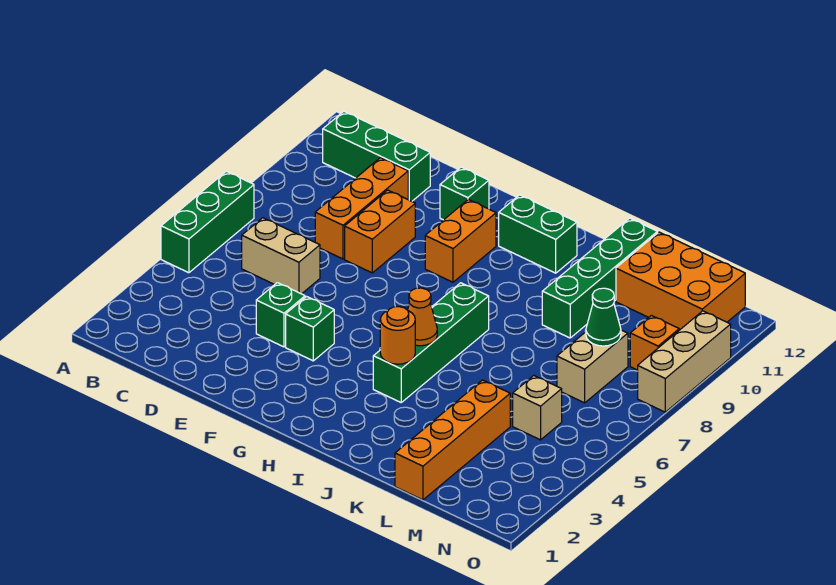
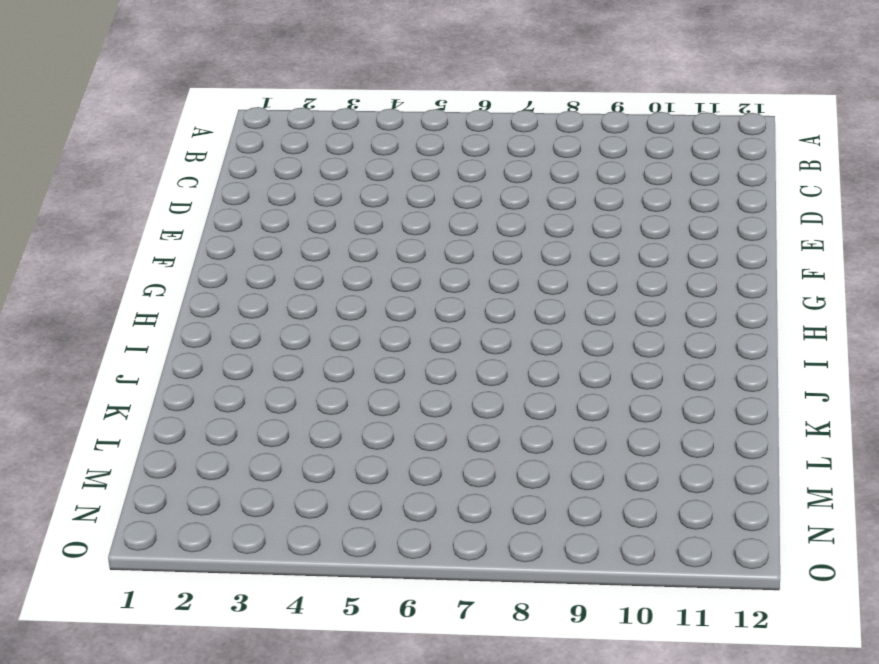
none -> green brick A5:A7 level 1
none -> green brick B11:D11 level 1
none -> tan brick C6:D6 level 1

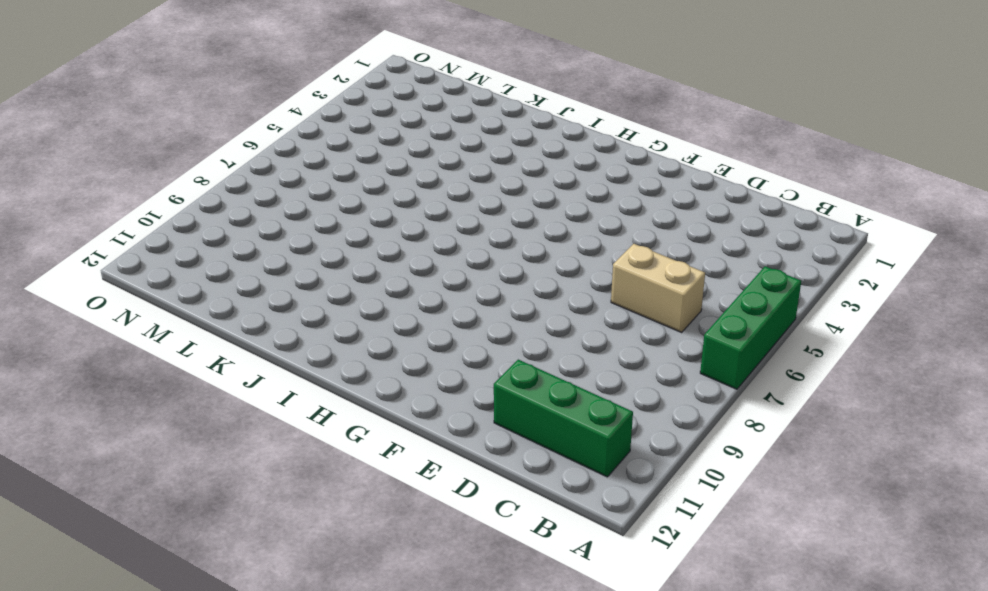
none -> orange brick D8:D10 level 1
none -> green brick E4 level 1
none -> orange brick E8:E9 level 1

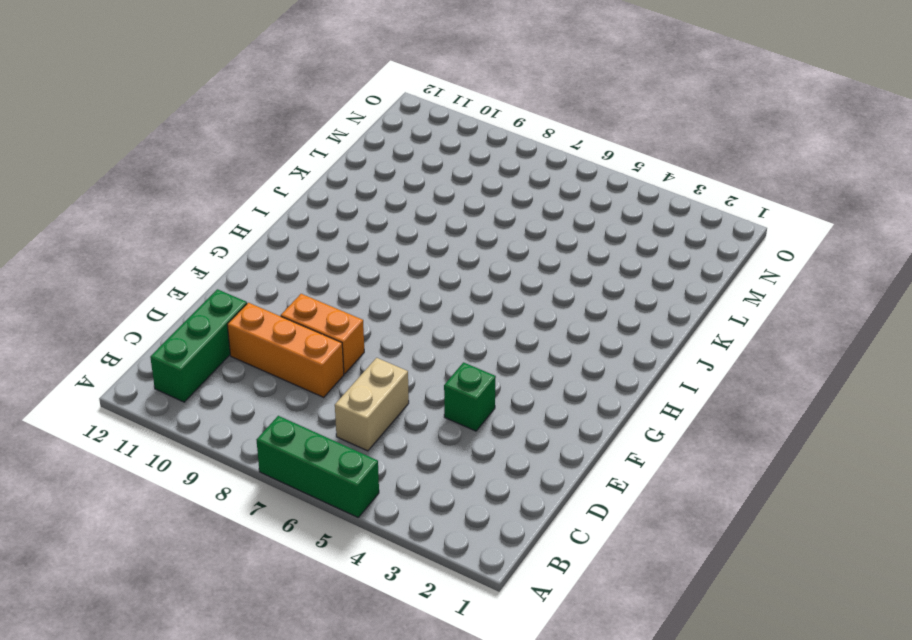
none -> green brick F4 level 1
none -> green brick F11 level 1
none -> orange brick G9:G10 level 1

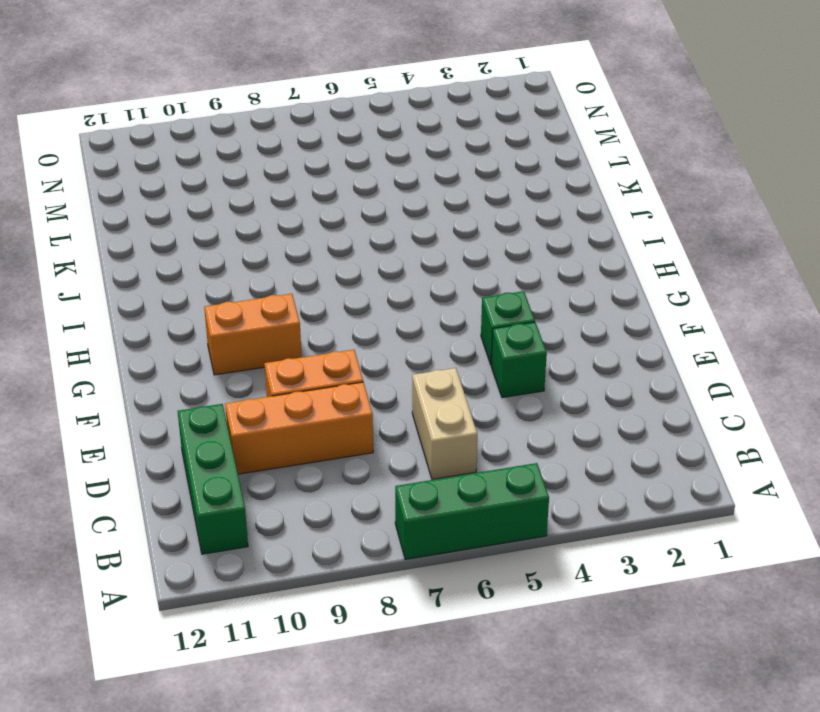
none -> green brick F11 level 1
none -> green brick H11:I11 level 1
none -> green brick I4:I7 level 1

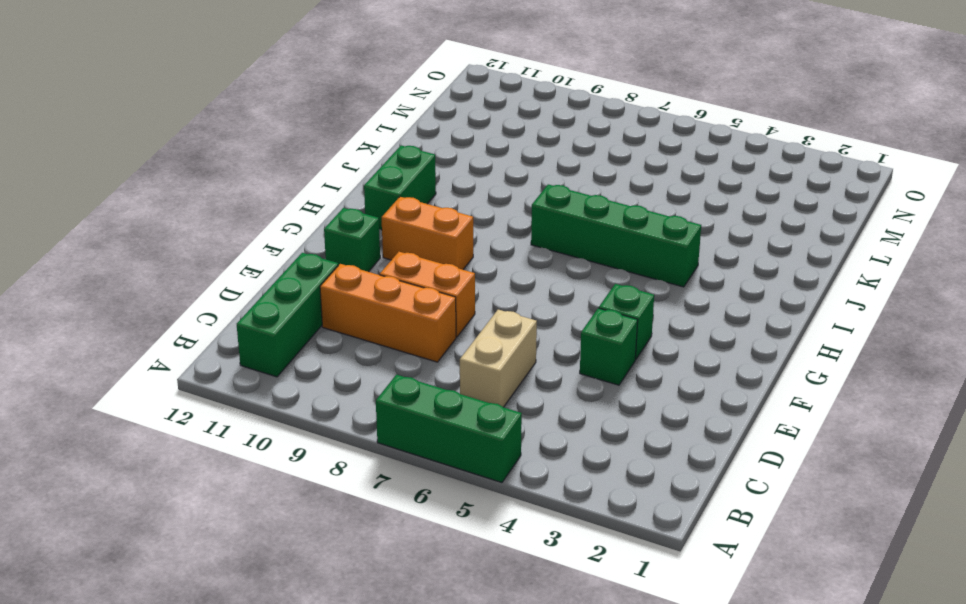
none -> green brick K9:K12 level 1
none -> orange brick L1:L4 level 1
none -> orange brick L11:N12 level 1

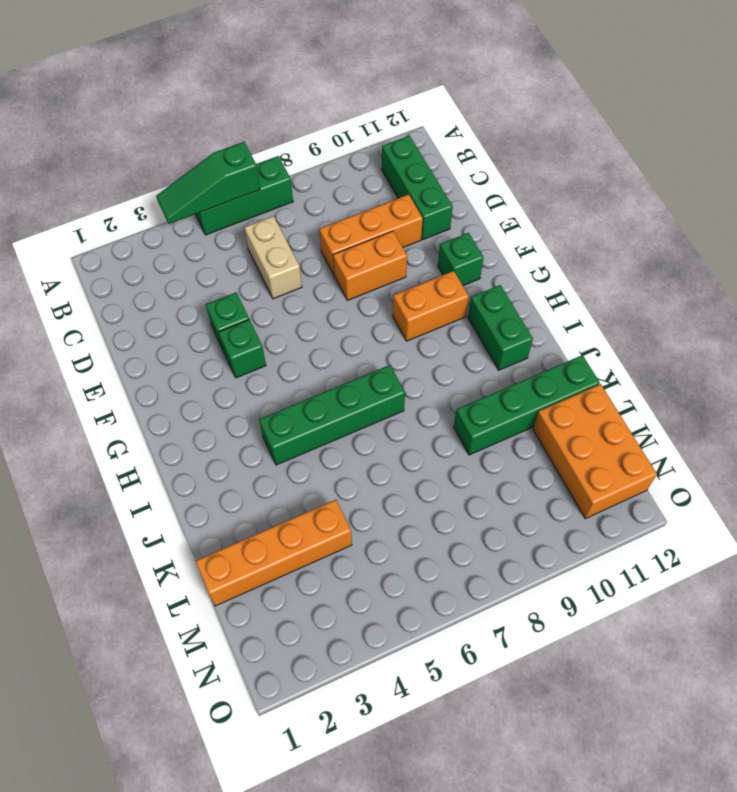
green slope A4:A6 level 2 top 6 -> none
none -> tan brick M5 level 1
none -> tan brick M7:M8 level 1
none -> orange brick N9 level 1

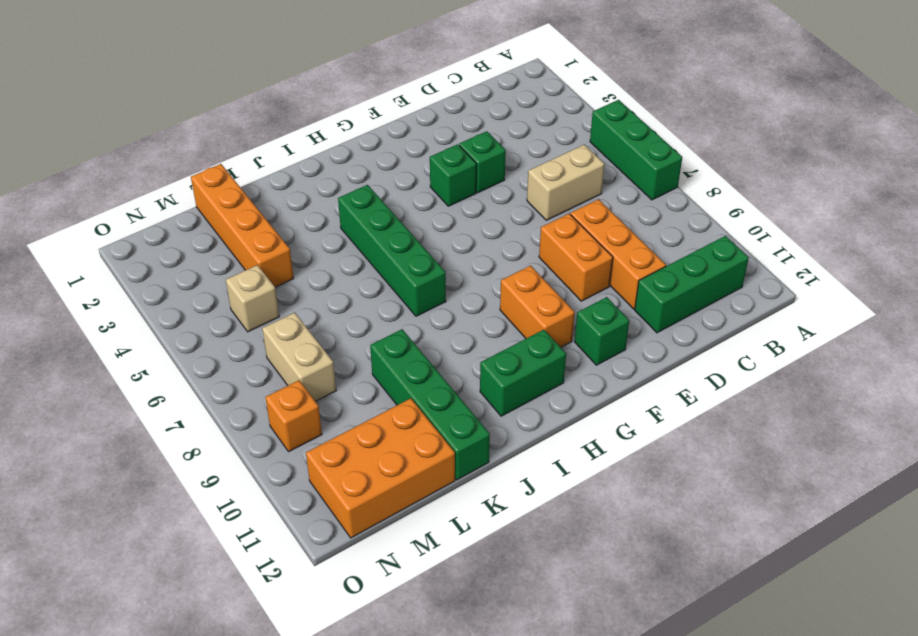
none -> tan brick O8:O10 level 1
none -> orange round brick I4 level 2
none -> orange cone I5 level 2

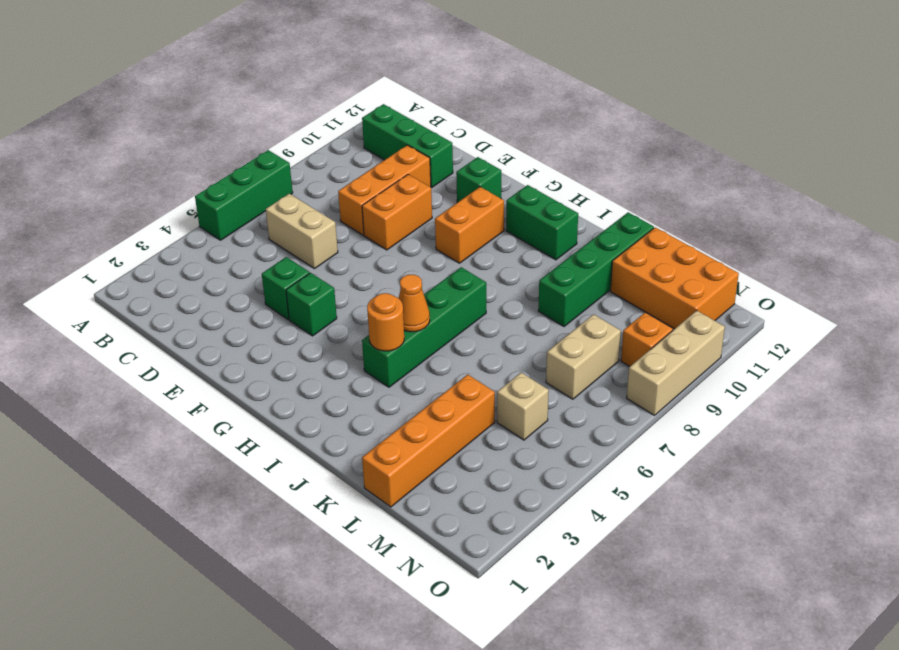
none -> green cone M8 level 2

